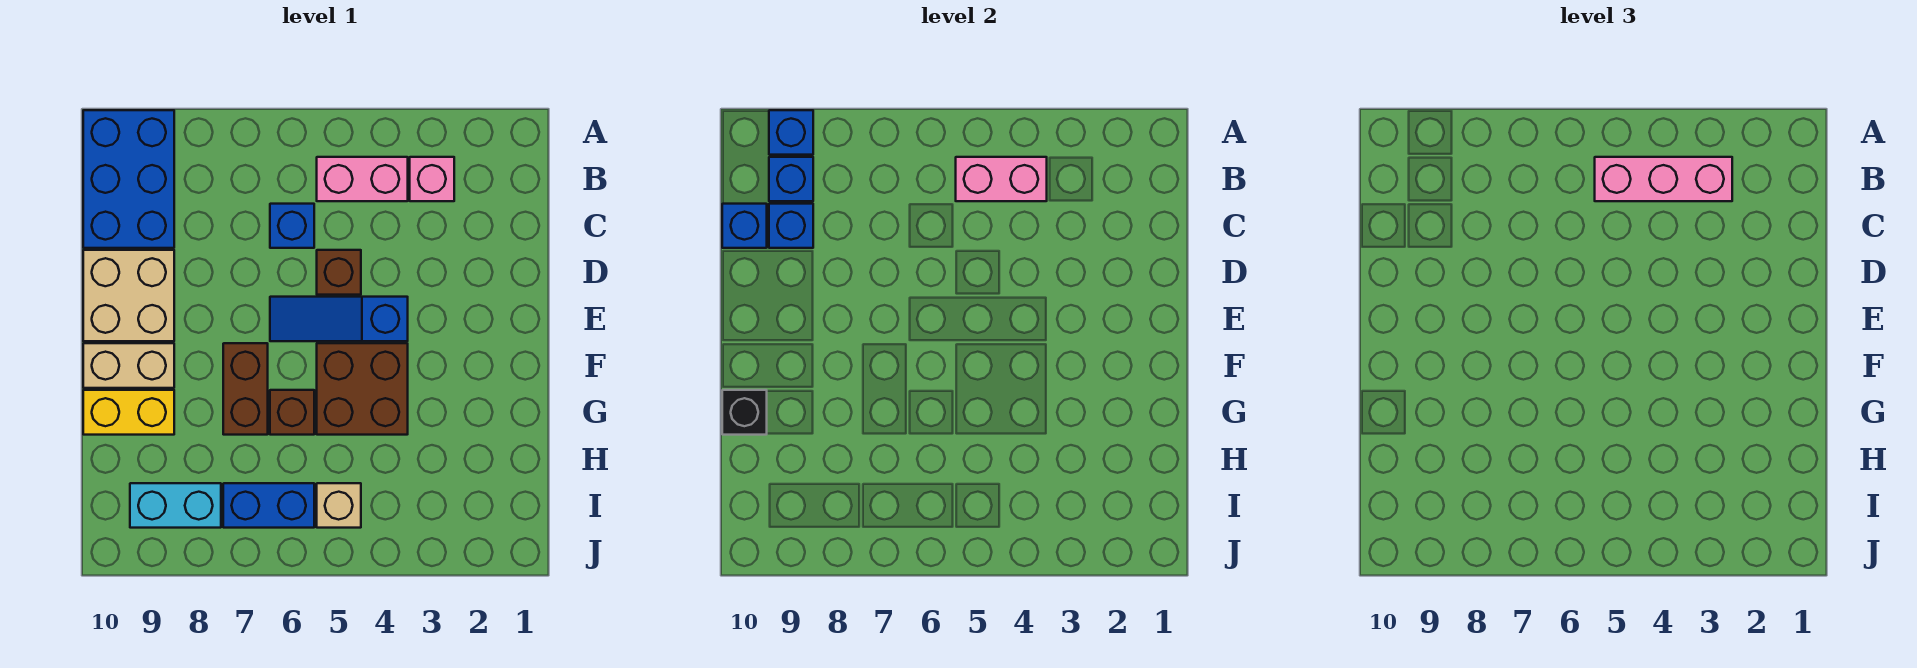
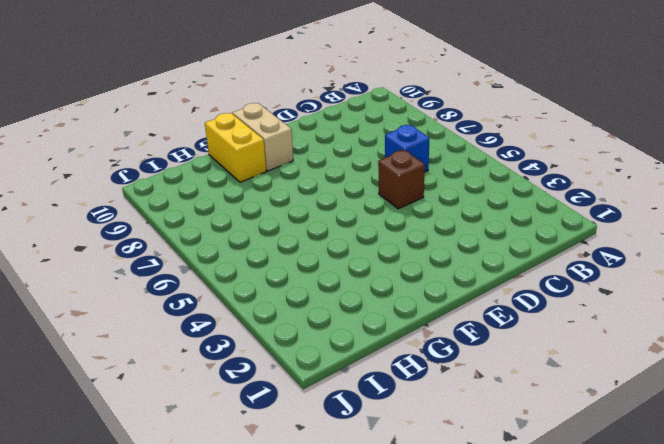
none -> blue brick A9:C10 level 1
none -> pink brick B3 level 1
none -> pink brick B4:B5 level 1

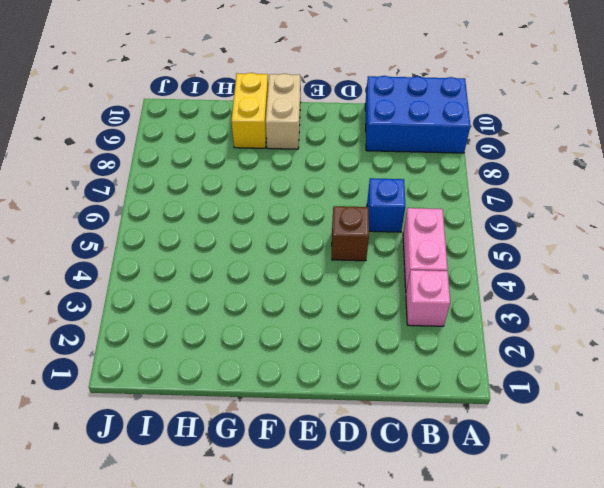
none -> tan brick D9:E10 level 1
none -> blue slope E4:E6 level 1 top 4
none -> brown brick F4:G5 level 1

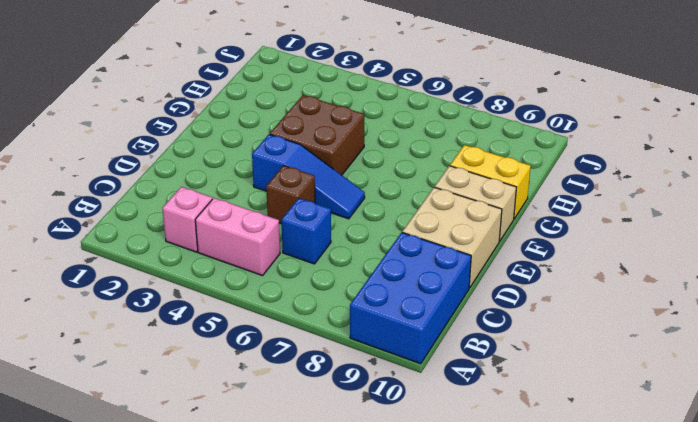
none -> brown brick F7:G7 level 1
none -> brown brick G6 level 1
none -> tan brick I5 level 1

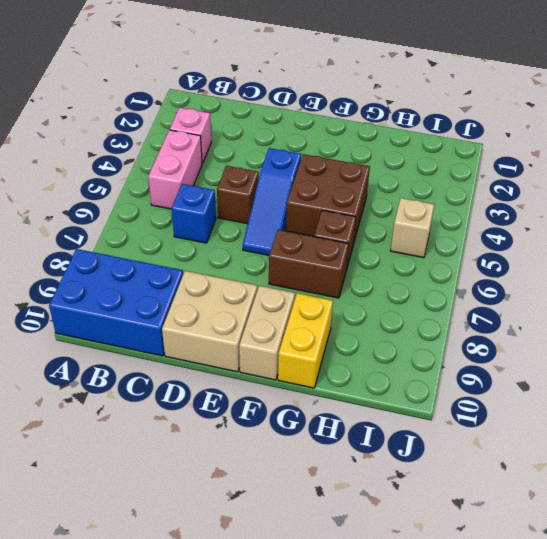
none -> blue brick I6:I7 level 1
none -> cyan brick I8:I9 level 1
none -> blue brick A9 level 2

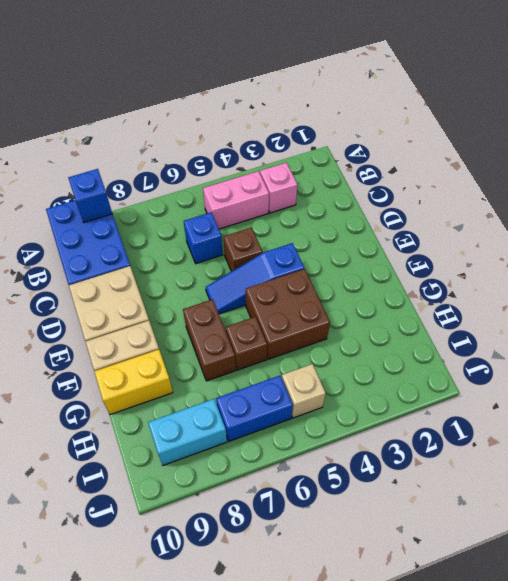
none -> pink brick B4:B5 level 2
none -> blue brick B9 level 2
none -> blue brick C9 level 2

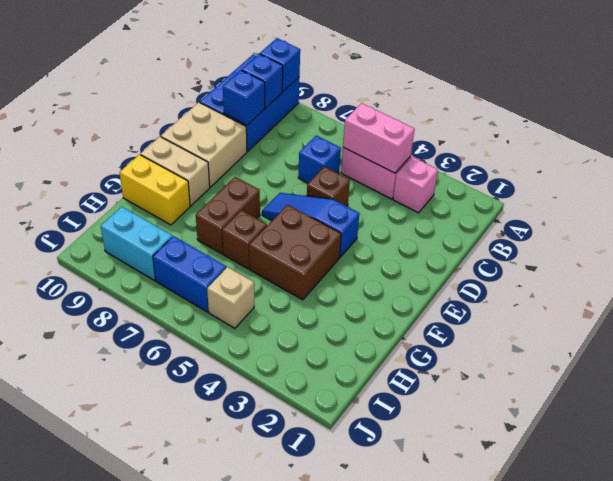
none -> blue brick C10 level 2
none -> black brick G10 level 2
none -> pink brick B3:B5 level 3

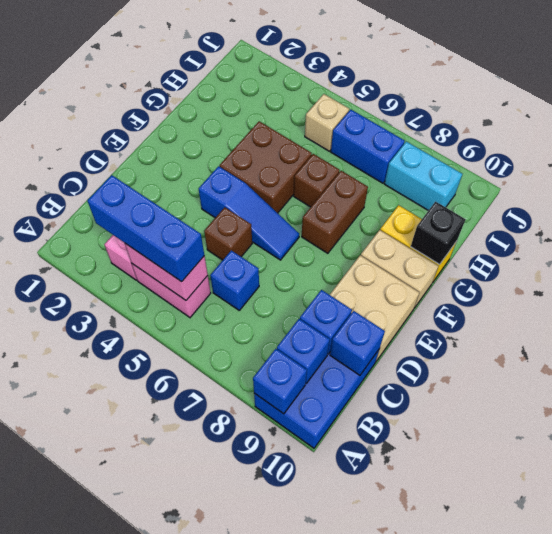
blue brick B3:B5 level 3 -> pink brick B3:B5 level 3

